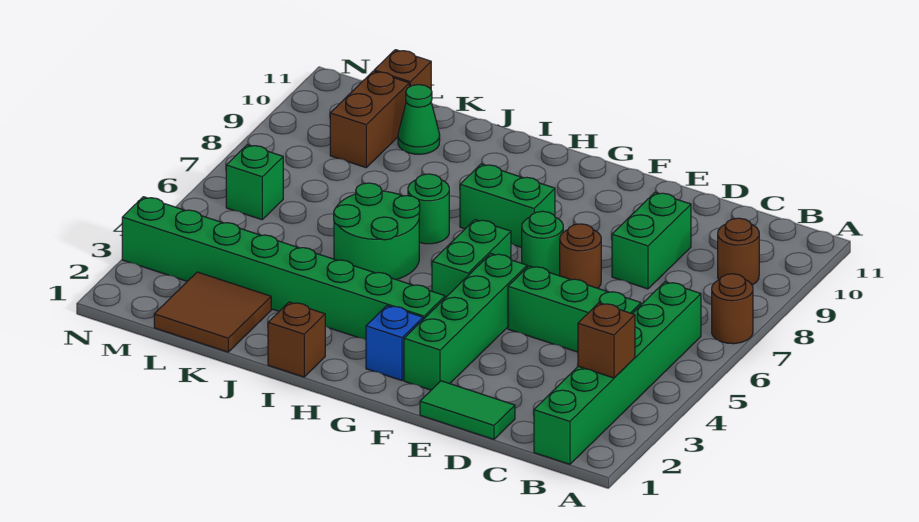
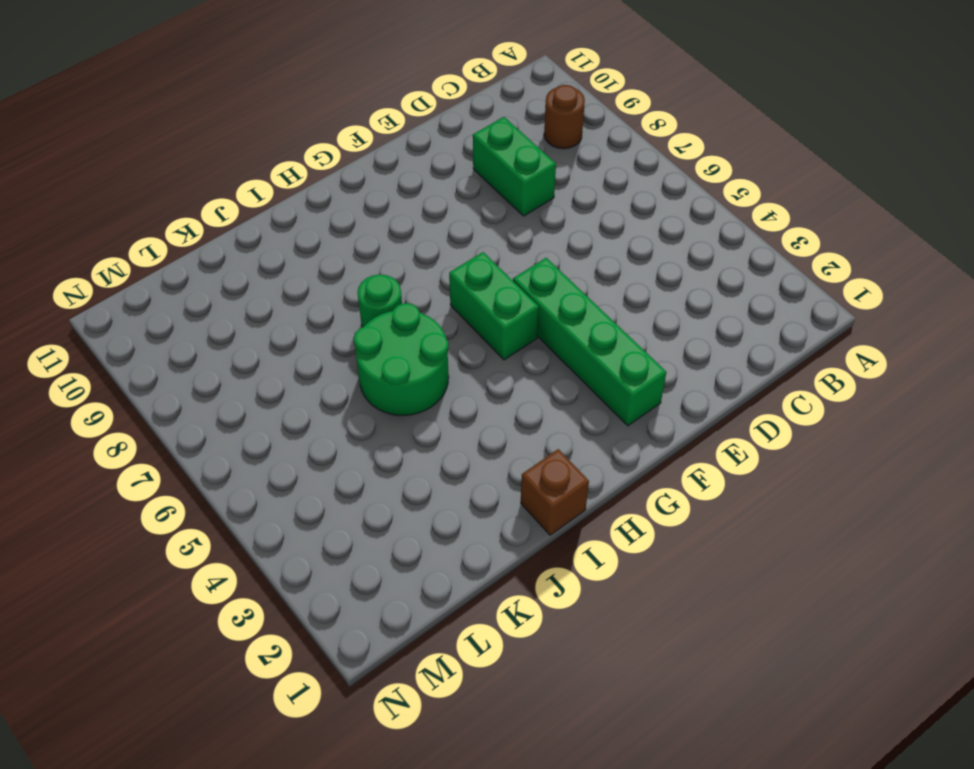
none -> brown round brick A7 level 1
none -> green brick B1:B6 level 1
none -> green brick C5:E5 level 1

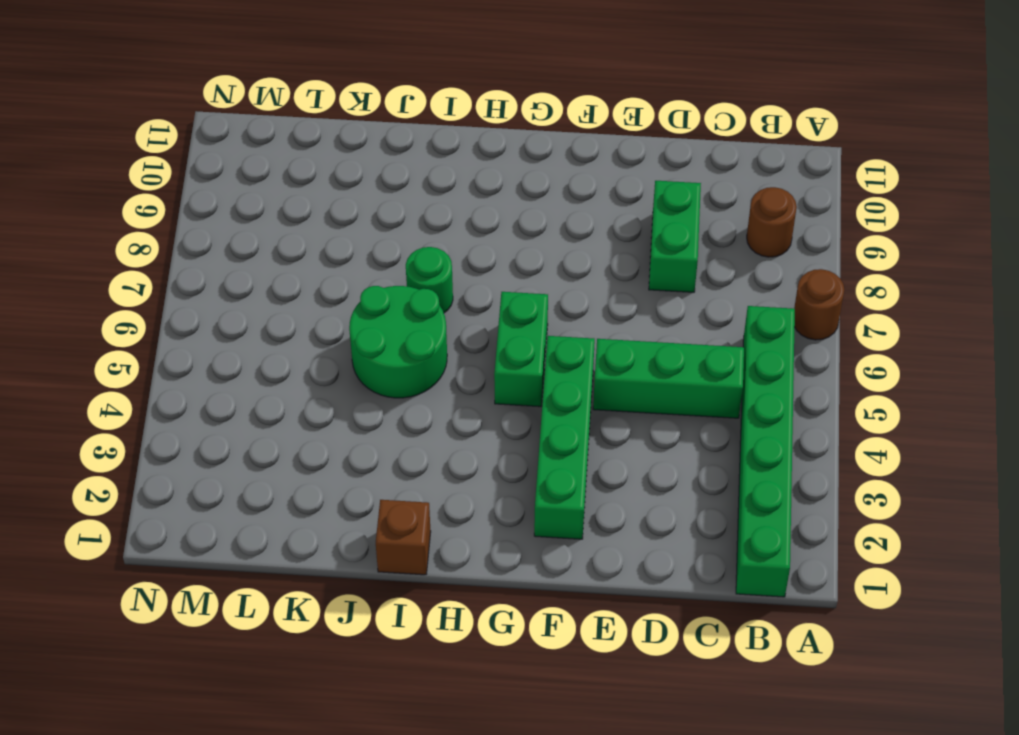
none -> green tile D1:E1 level 1
none -> brown round brick E7 level 1
none -> green round brick F7 level 1

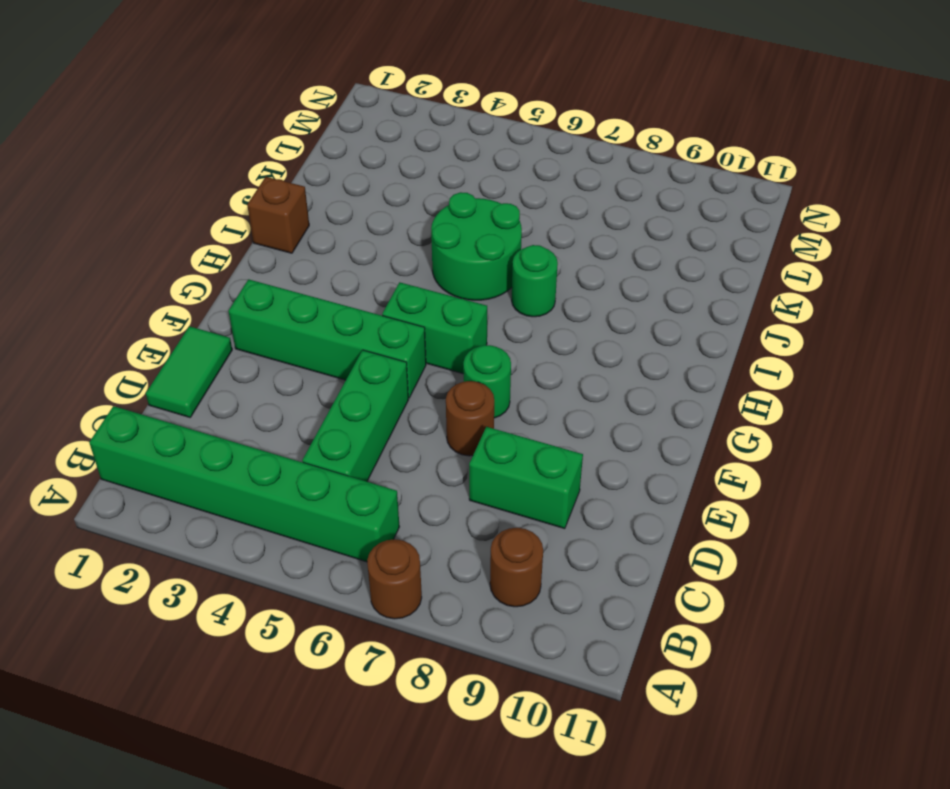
none -> blue brick G2 level 1
none -> green brick G3:N3 level 1
none -> green brick G8:H8 level 1

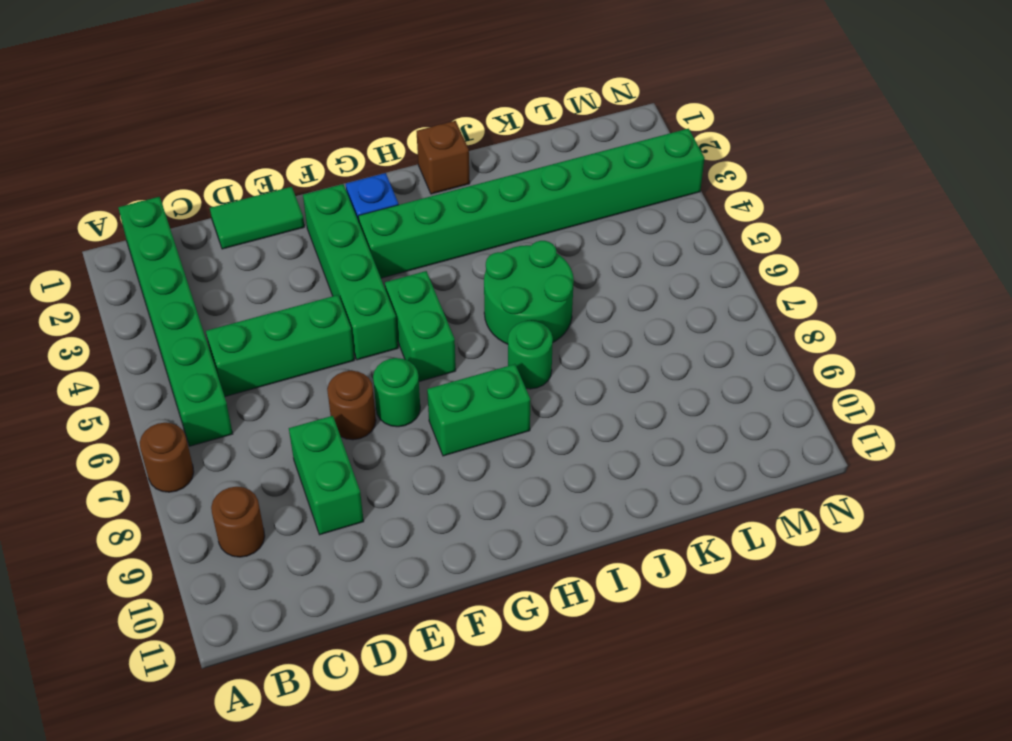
none -> brown tile K1:L2 level 1
none -> green cone K10 level 1
none -> brown brick L9:L10 level 1

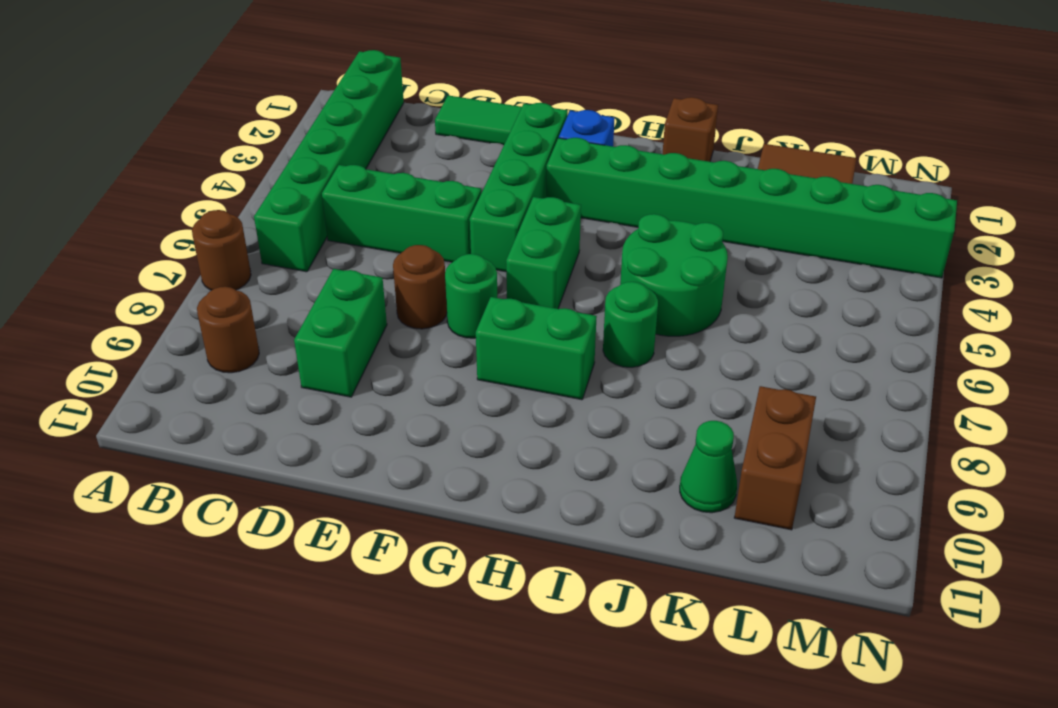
none -> brown brick L11 level 1
none -> green brick M6 level 1
none -> brown brick B3 level 2

